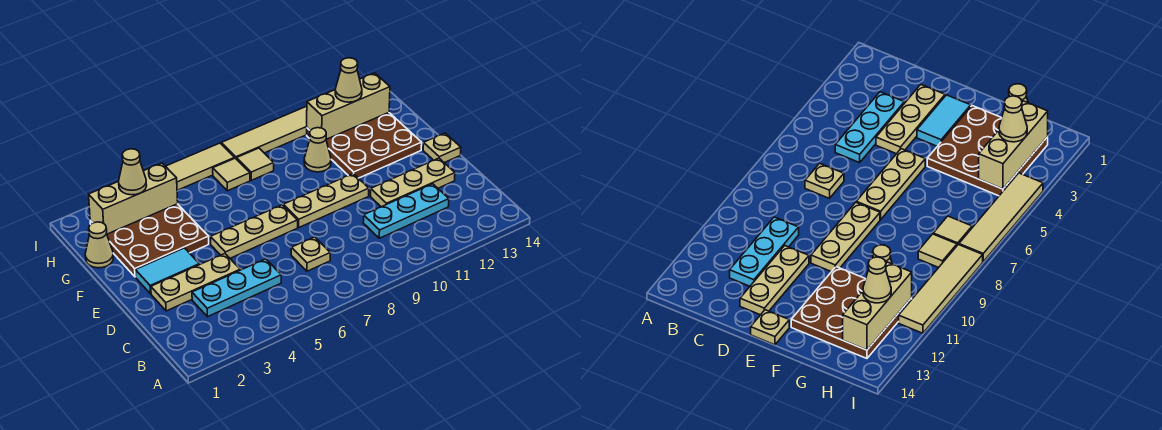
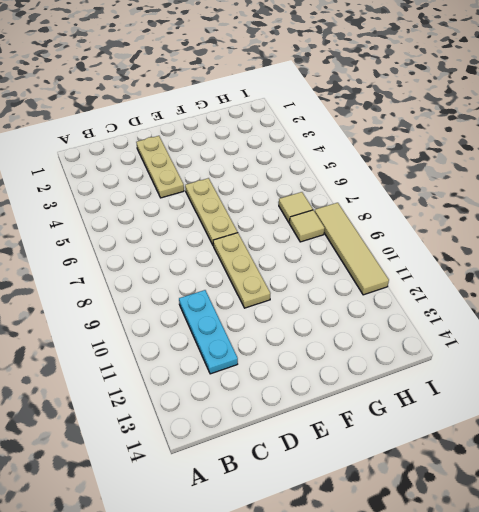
none -> cyan plate C3:C5 level 1
none -> tan plate C7 level 1
none -> tan plate D11:D13 level 1

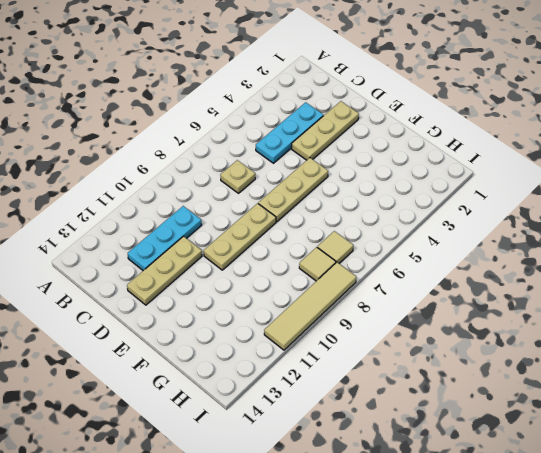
none -> cyan tile E2:E3 level 1
none -> tan plate E14 level 1
none -> brown plate F2:H4 level 1

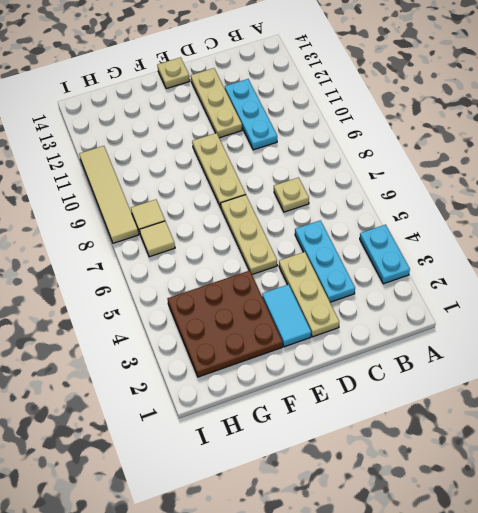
cyan plate A3:A4 level 1 -> none
none -> brown plate F11:H13 level 1
none -> tan cone G1 level 1
none -> tan cone G10 level 1

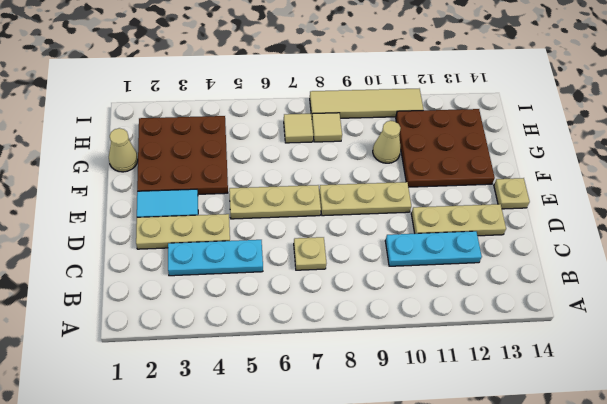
none -> tan tile I4:I7 level 1
none -> tan brick H2:H4 level 2
none -> tan brick H11:H13 level 2

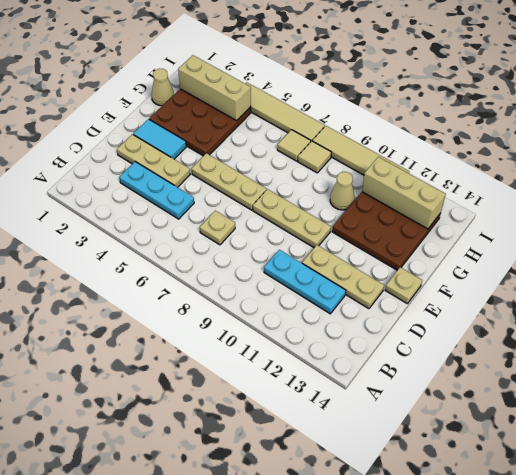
none -> tan cone H3 level 3
none -> tan cone H12 level 3

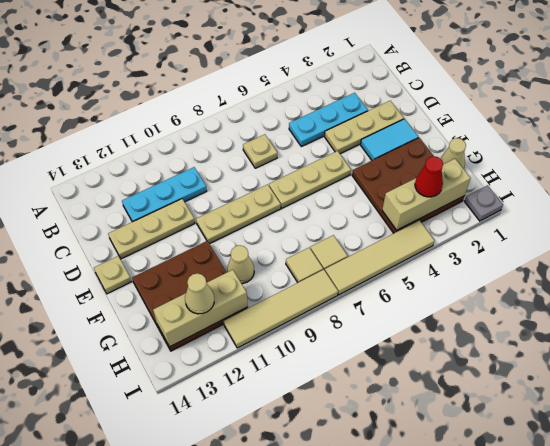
red cone H3 level 3 -> tan cone H3 level 3
grey plate I1 level 1 -> none

